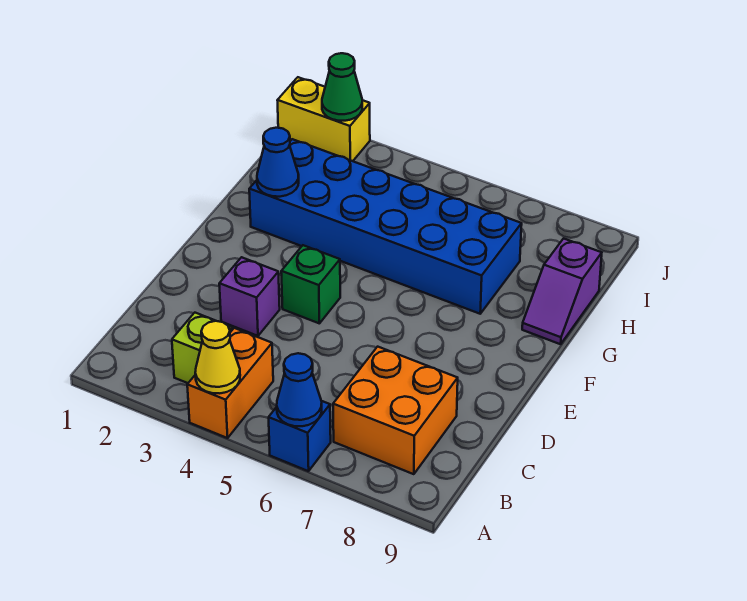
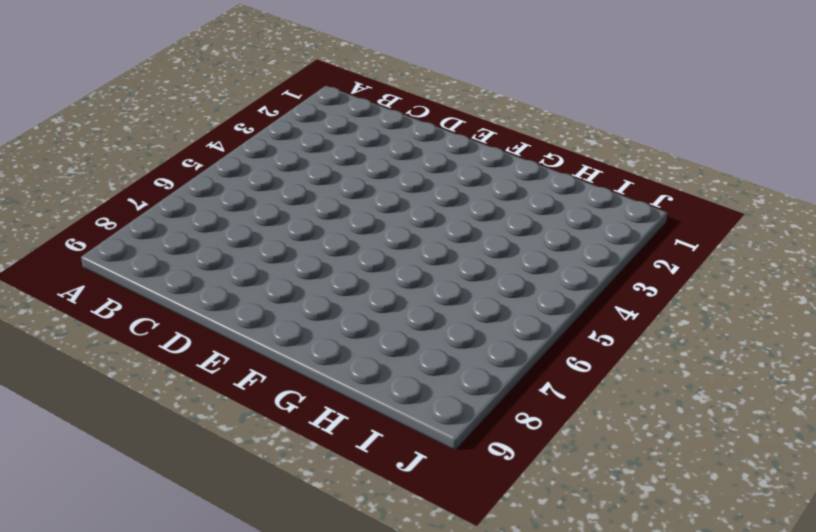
none -> orange brick A4:B4 level 1
none -> blue brick A6 level 1
none -> lime brick B3 level 1

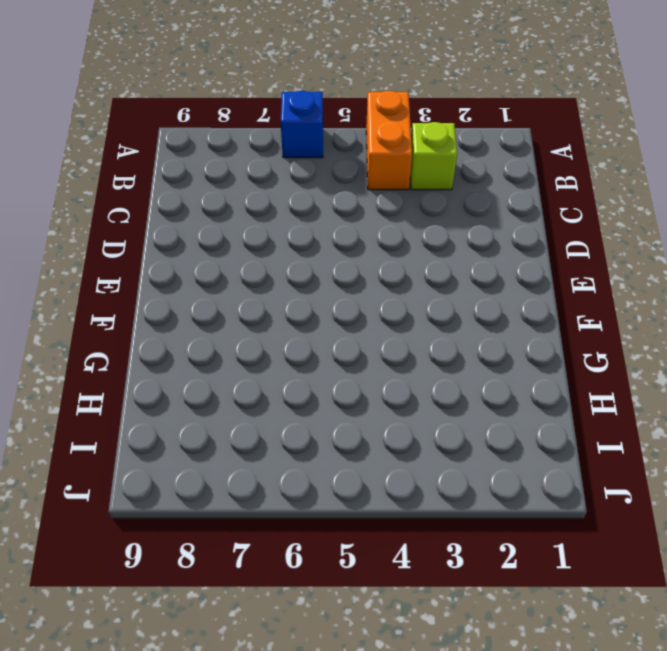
none -> orange brick B7:C8 level 1
none -> purple brick D3 level 1
none -> green brick E4 level 1

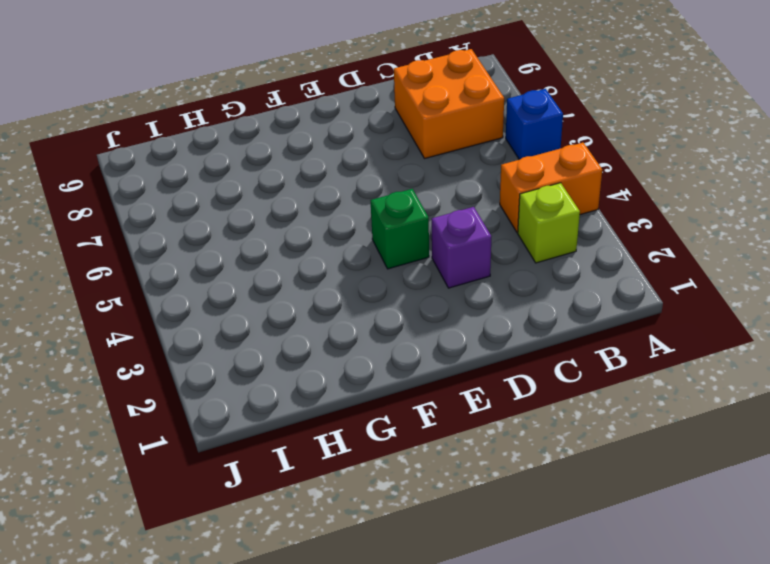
none -> blue brick G2:H7 level 1
none -> purple slope G9:H9 level 1 top H
none -> yellow brick J1:J2 level 1

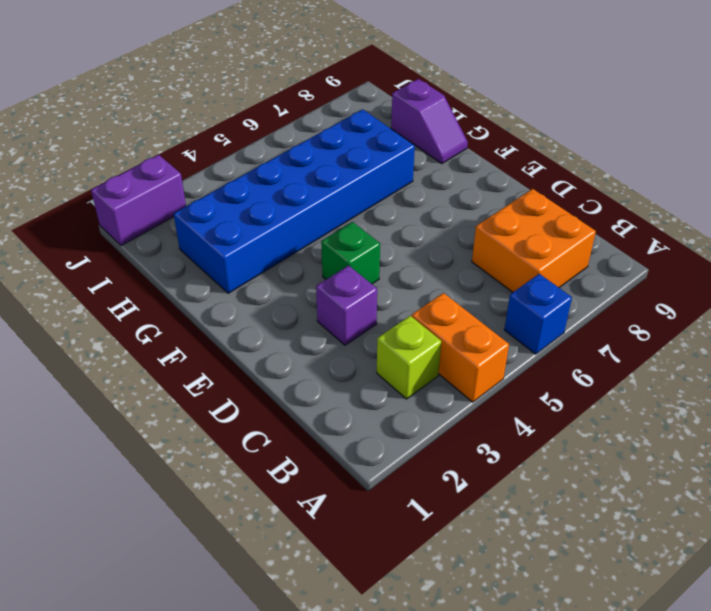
purple brick J1:J2 level 1 -> yellow brick J1:J2 level 1
none -> yellow cone A4 level 2
none -> blue cone A6 level 2
none -> blue cone G2 level 2

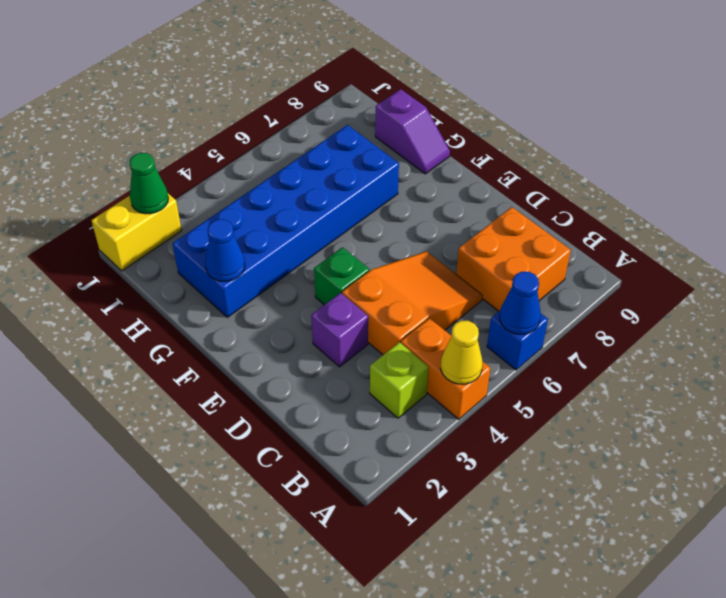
orange slope C4:D6 level 1 top 4 -> none

